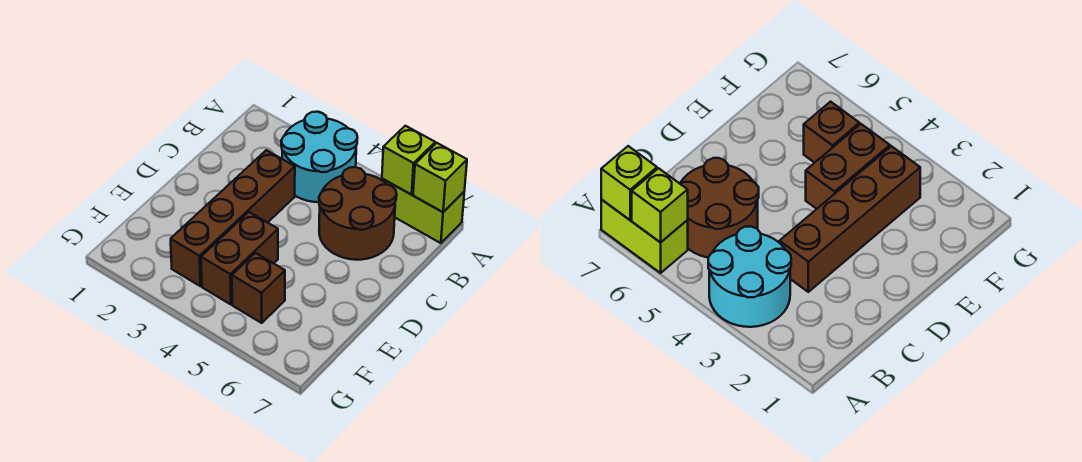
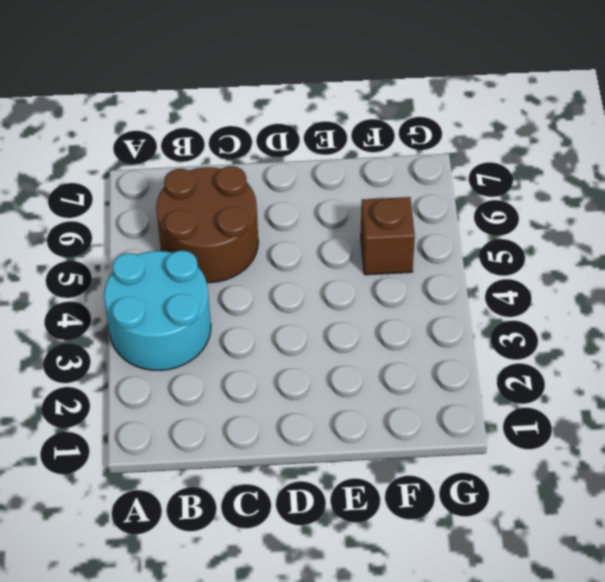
none -> lime brick A6:A7 level 1
none -> brown brick C3:F3 level 1

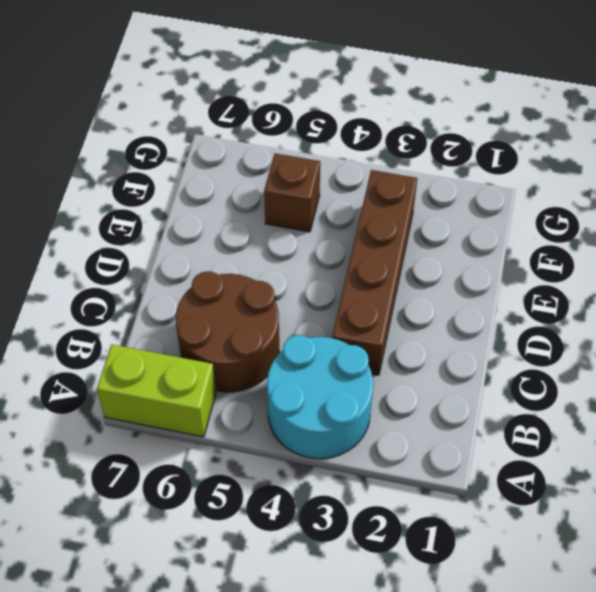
none -> brown brick E4:F4 level 1
none -> lime brick A6 level 2

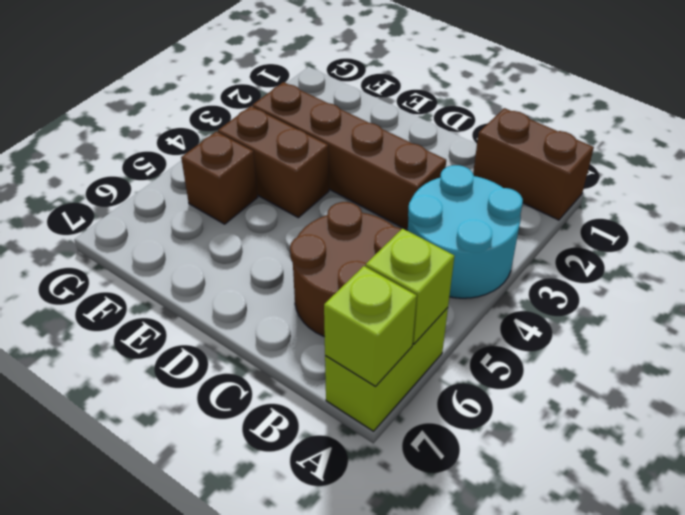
brown brick A1:B1 level 1 -> none

